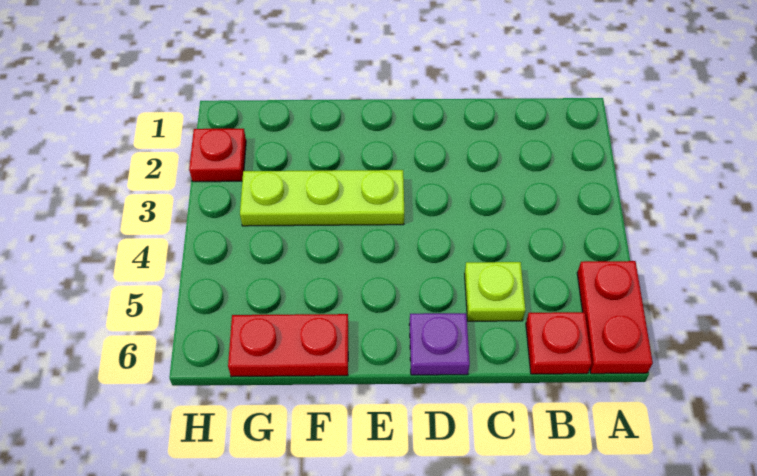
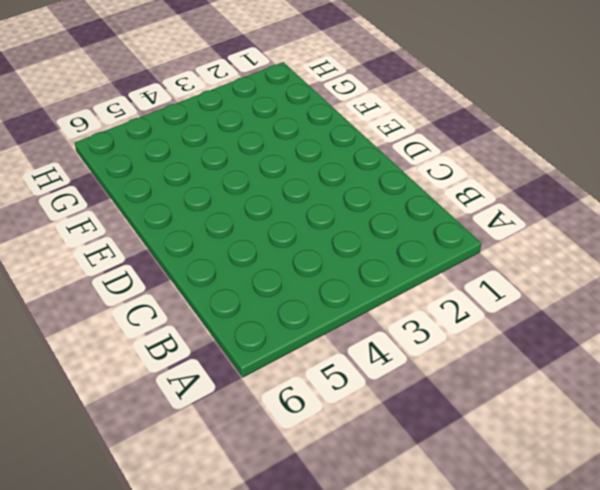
none -> red plate A5:A6 level 1
none -> red plate B6 level 1

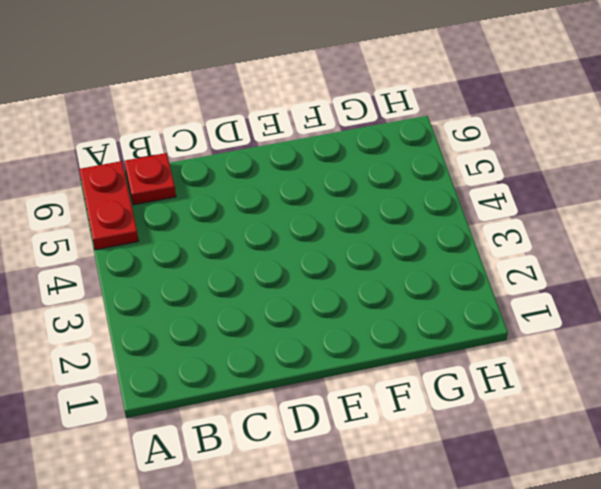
none -> lime plate C5 level 1
none -> purple plate D6 level 1

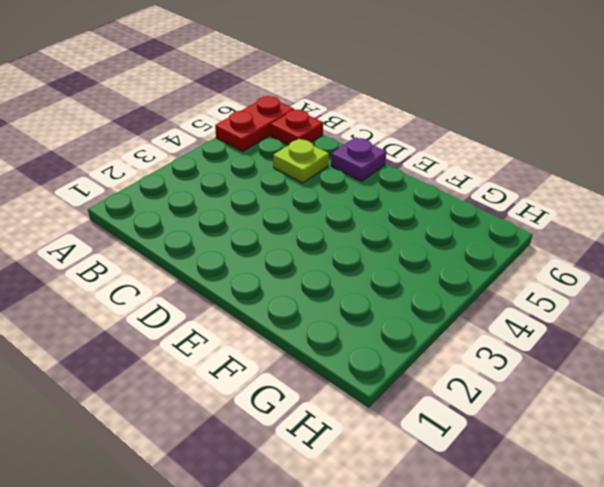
none -> lime plate E3:G3 level 1
none -> red plate F6:G6 level 1

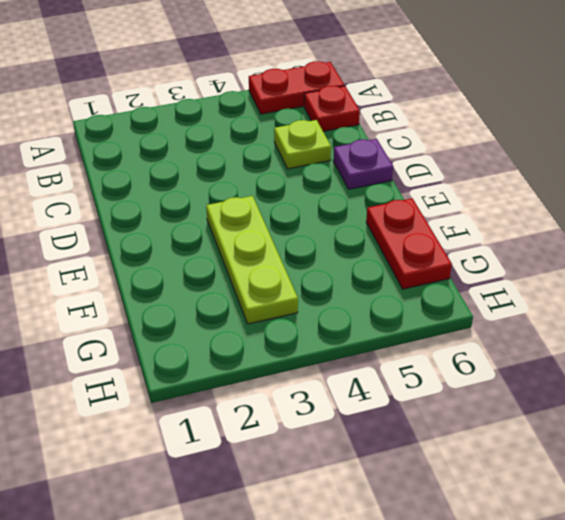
none -> red plate H2 level 1

